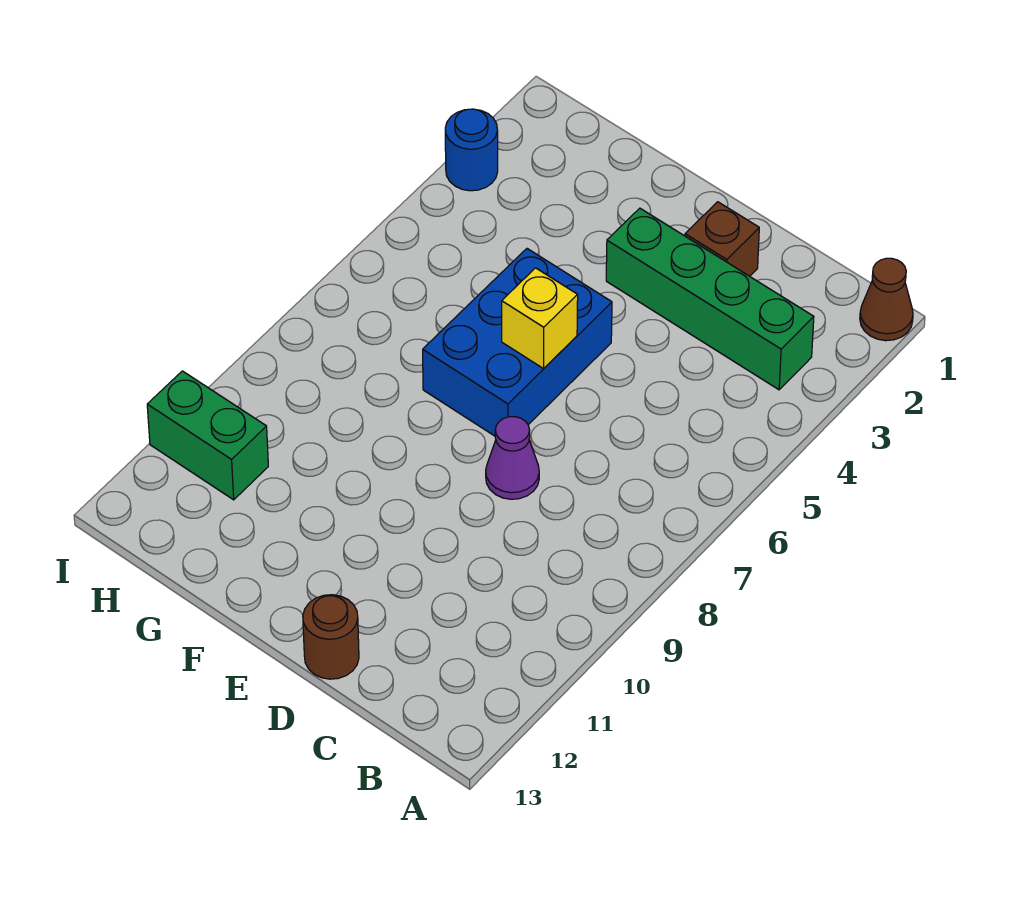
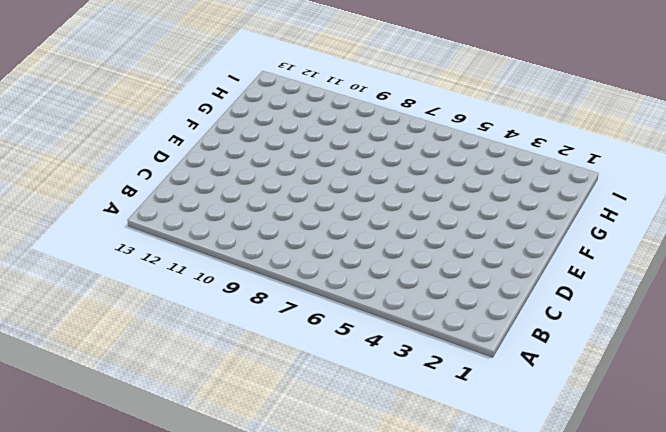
none -> brown cone A1 level 1
none -> green brick B3:E3 level 1

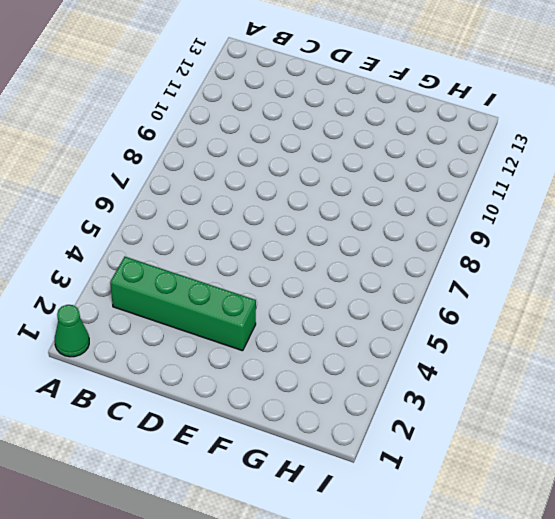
green cone A1 level 1 -> brown cone A1 level 1
none -> brown brick D2 level 1
none -> purple cone D8 level 1

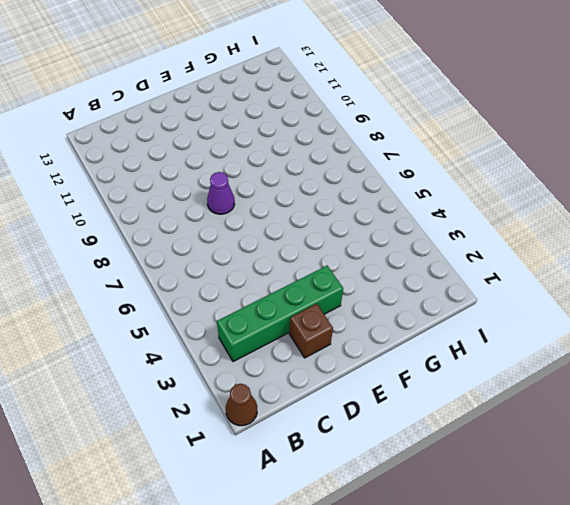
none -> brown round brick D13 level 1
none -> blue brick E5:F7 level 1

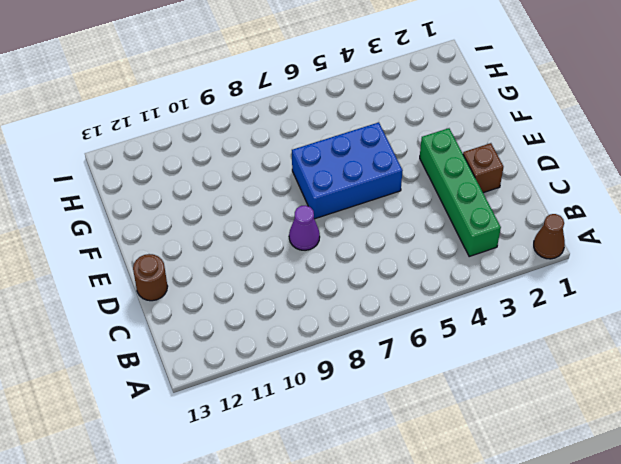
none -> green brick H11:I11 level 1
none -> blue round brick I3 level 1

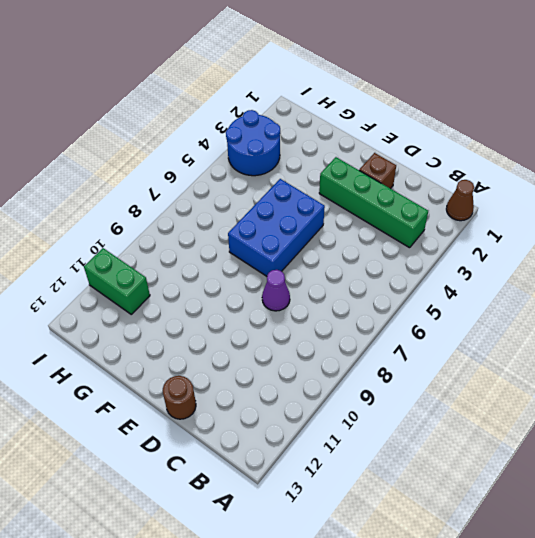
blue round brick H3:I4 level 1 -> blue round brick I3 level 1
none -> yellow brick E6 level 2

